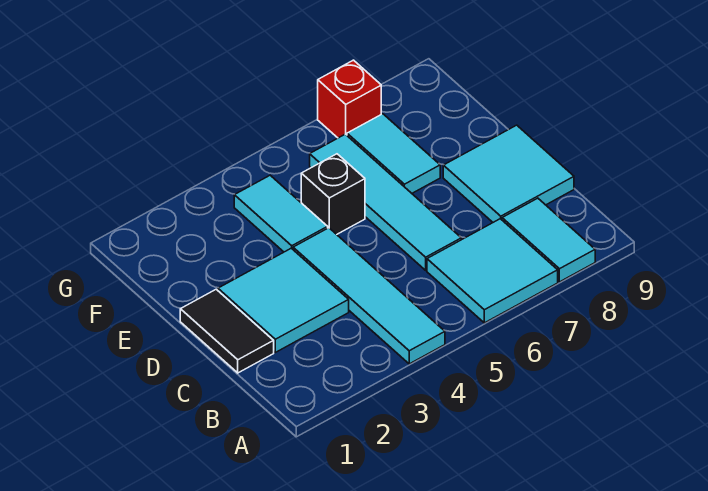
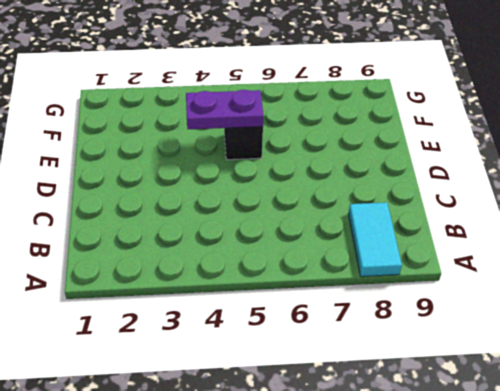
purple plate E4:E5 level 2 -> none
none -> cyan tile A4:D4 level 1
none -> cyan tile A6:B7 level 1

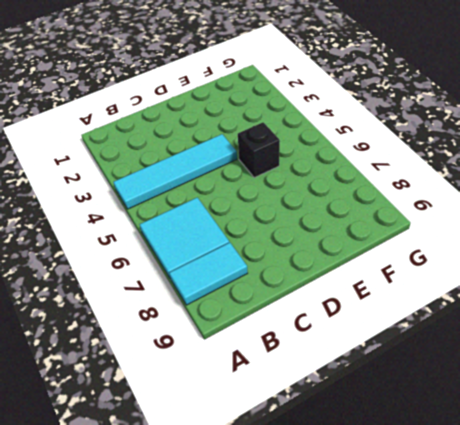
none -> black tile C1:D1 level 1
none -> cyan tile C2:D3 level 1

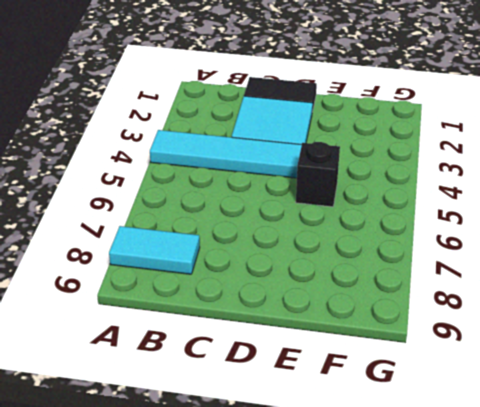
none -> cyan tile A6:B7 level 1
none -> cyan tile C6:F6 level 1

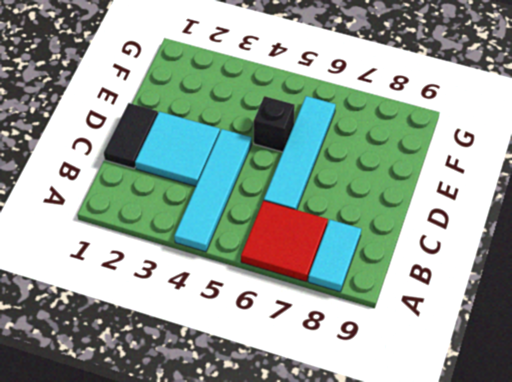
red tile A6:B7 level 1 -> cyan tile A6:B7 level 1
none -> cyan tile C8:D9 level 1
none -> cyan tile E4:F4 level 1

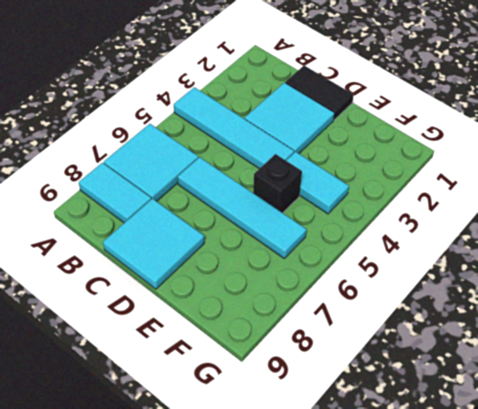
none -> cyan tile E7:F7 level 1
none -> red brick G7 level 1

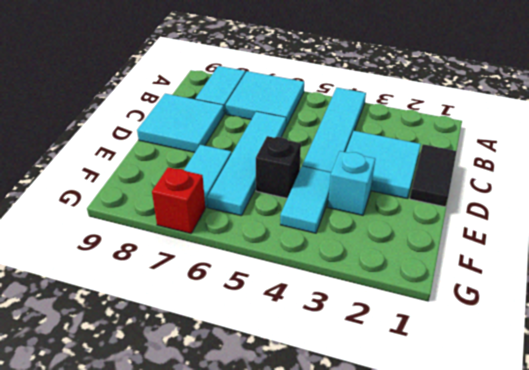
cyan brick E3 level 1 -> none

